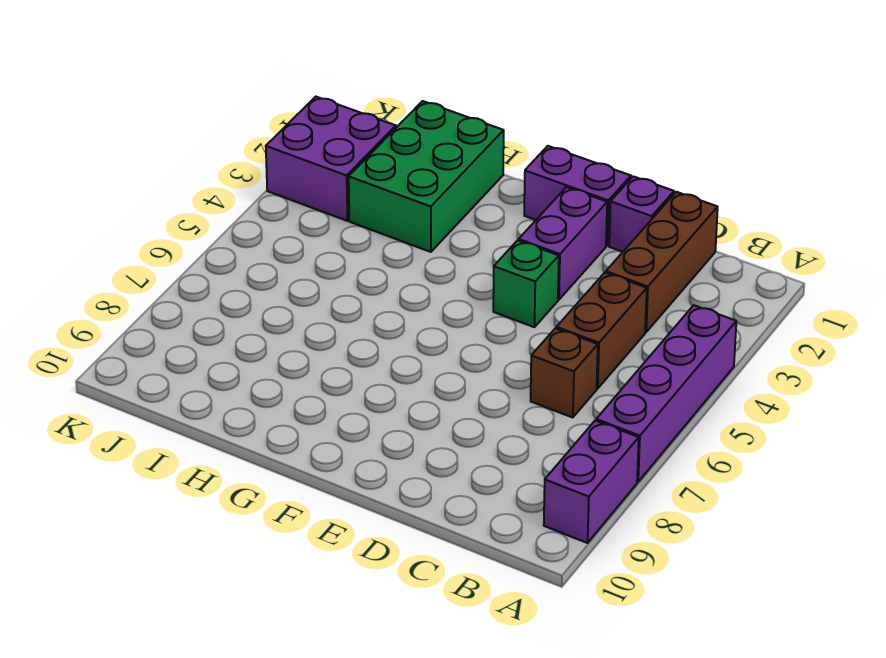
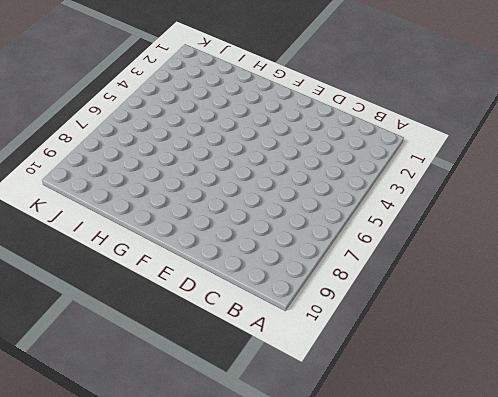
none -> purple brick A4:A7 level 1
none -> purple brick A8:A9 level 1

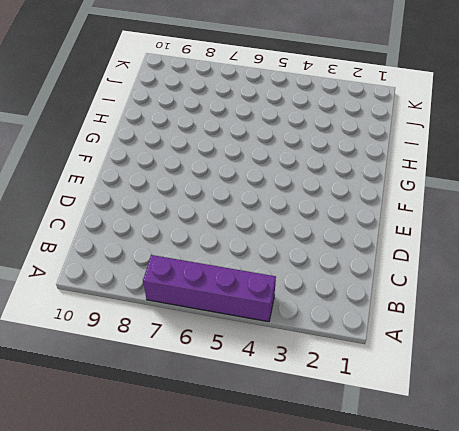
none -> purple brick A8:A9 level 1
none -> brown brick C1:C3 level 1

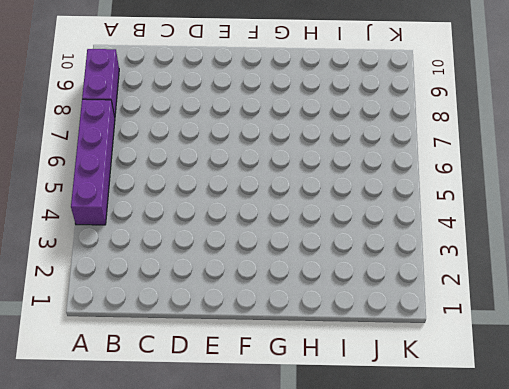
none -> brown brick C1:C3 level 1
none -> brown brick C4:C5 level 1

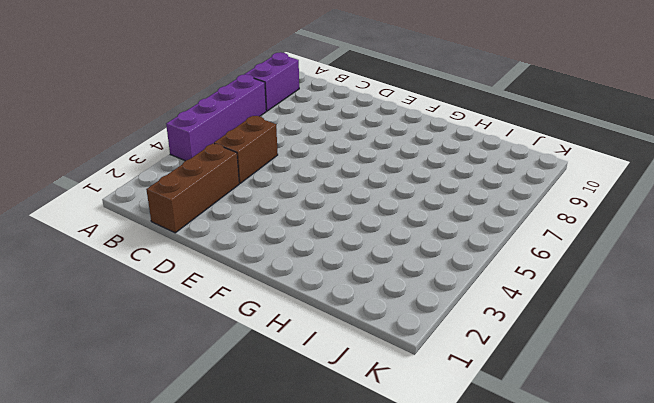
none -> brown brick C6 level 1
none -> purple brick D1 level 1

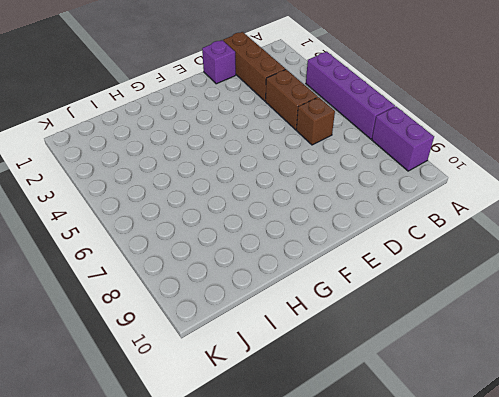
none -> purple brick E1:F1 level 1
none -> purple brick E2:E3 level 1

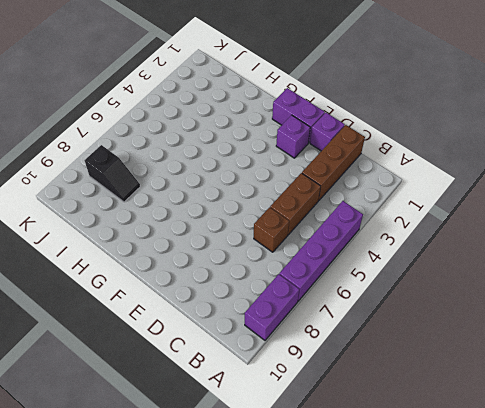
purple brick E2 level 1 -> purple brick E2:E3 level 1
black slope I8:J8 level 1 top J -> none
none -> green brick E4 level 1
none -> green brick H1:I3 level 1

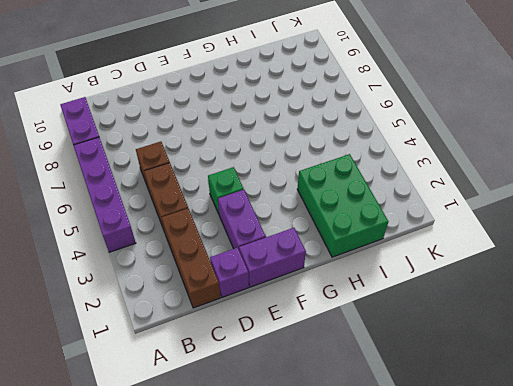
none -> purple brick J2:K3 level 1

